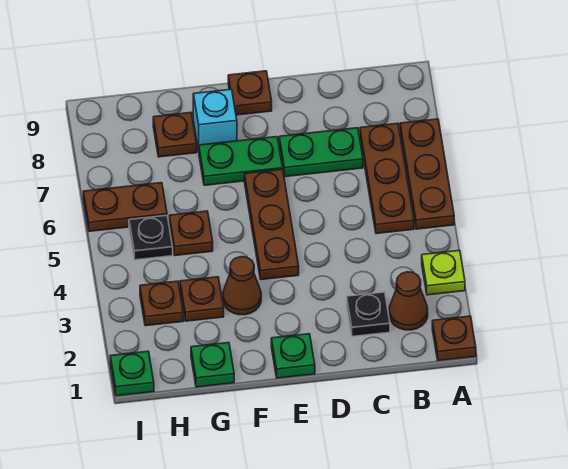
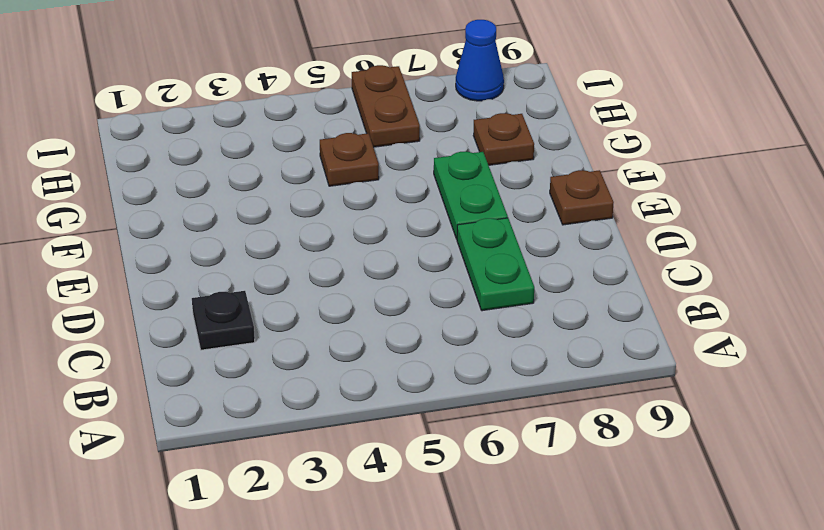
blue cone I8 level 1 -> none
none -> brown plate A1 level 1
none -> lime plate A3 level 1
none -> brown plate A5:A7 level 1

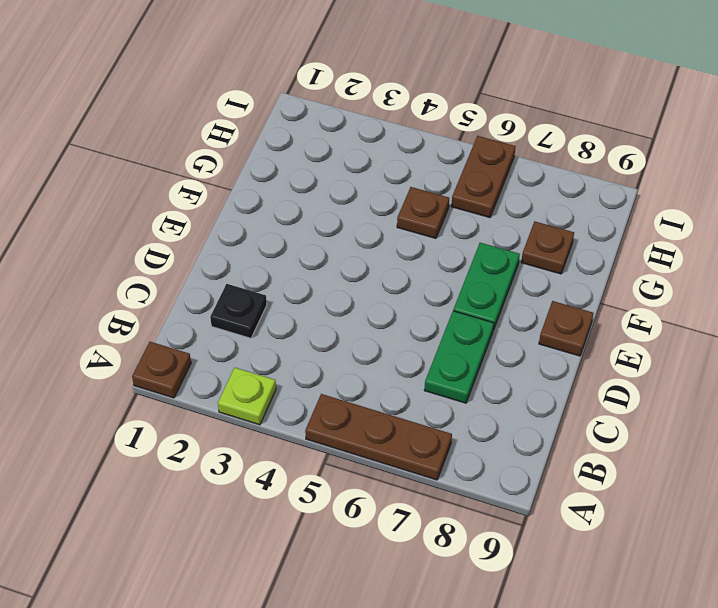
none -> brown cone B2 level 1
none -> brown plate B5:B7 level 1
none -> green plate E1 level 1

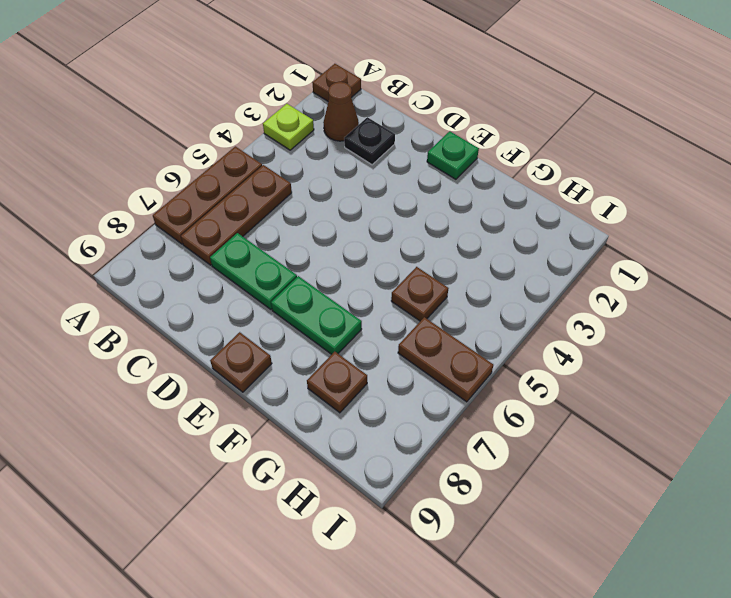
none -> brown plate E4:E6 level 1
none -> brown cone F3 level 1
none -> cyan brick F8 level 1

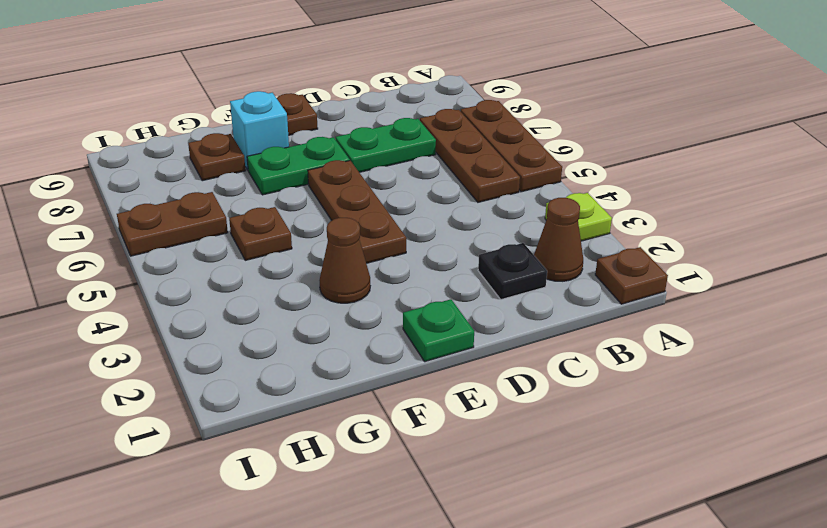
none -> green plate G1 level 1
none -> brown plate G3 level 1
none -> brown plate H3 level 1

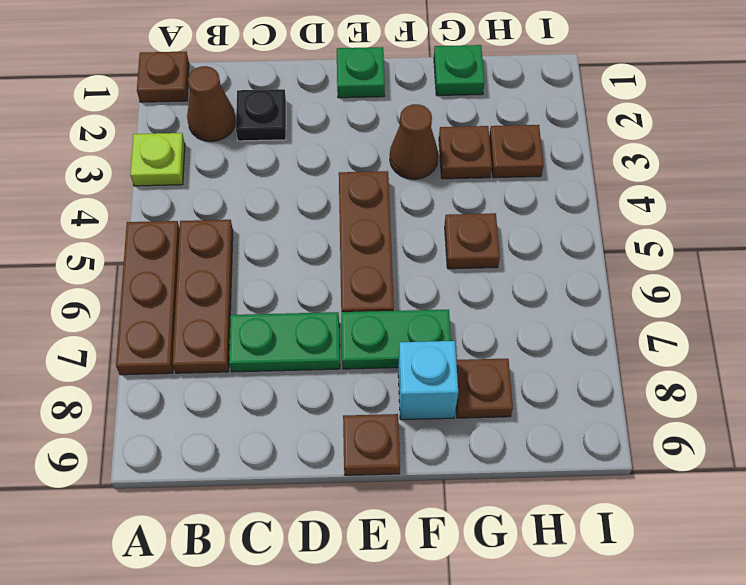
none -> black plate H5 level 1
none -> brown plate H6:I6 level 1
none -> green plate I1 level 1

